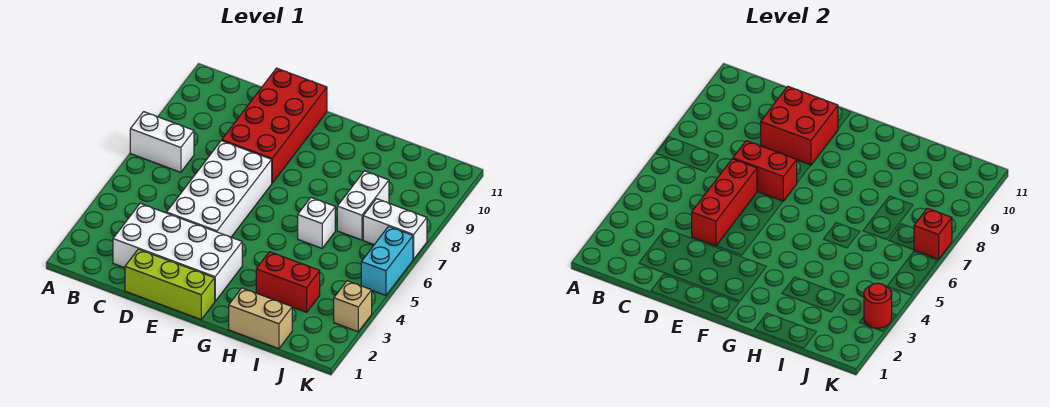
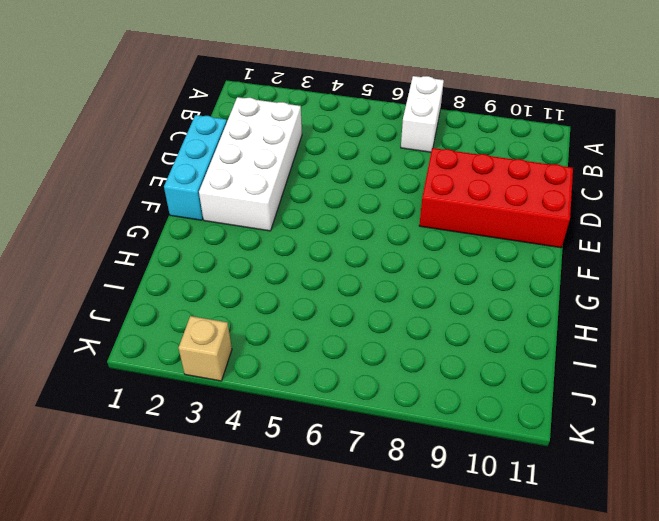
cyan brick D1:F1 level 1 -> lime brick D1:F1 level 1
none -> white brick D4:E7 level 1
none -> tan brick H1:I1 level 1
none -> red brick H3:I3 level 1

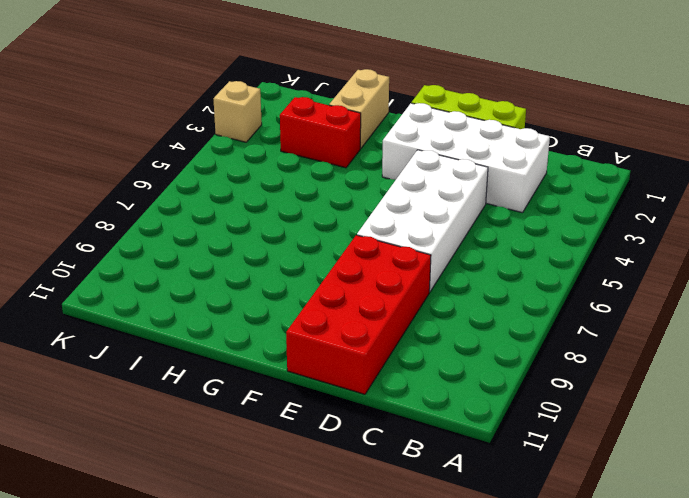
tan brick H1:H2 level 1 -> tan brick H1:I1 level 1
none -> white brick A7:B7 level 1
none -> white brick H6 level 1
none -> white brick I7:I8 level 1

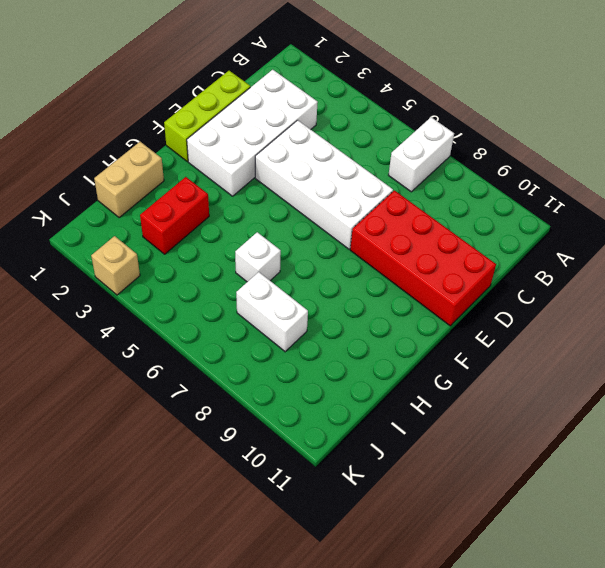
none -> white brick J7:K7 level 1
none -> cyan brick K5:K6 level 1
none -> red brick D4:D6 level 2

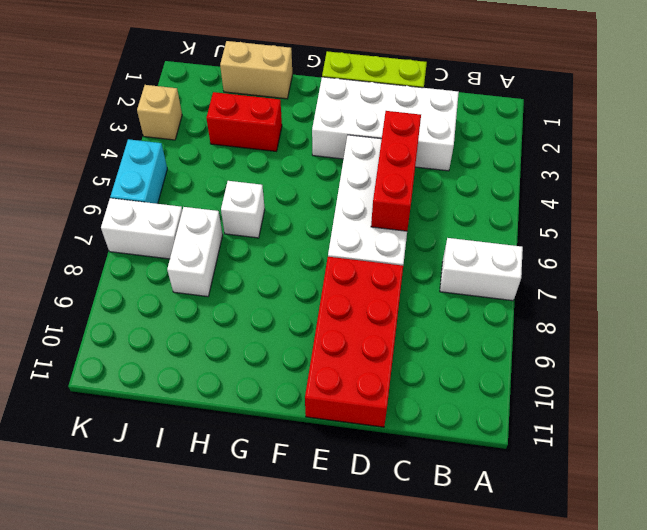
none -> red brick D7:E7 level 2
none -> red brick D9:E10 level 2
none -> red round brick K3 level 2

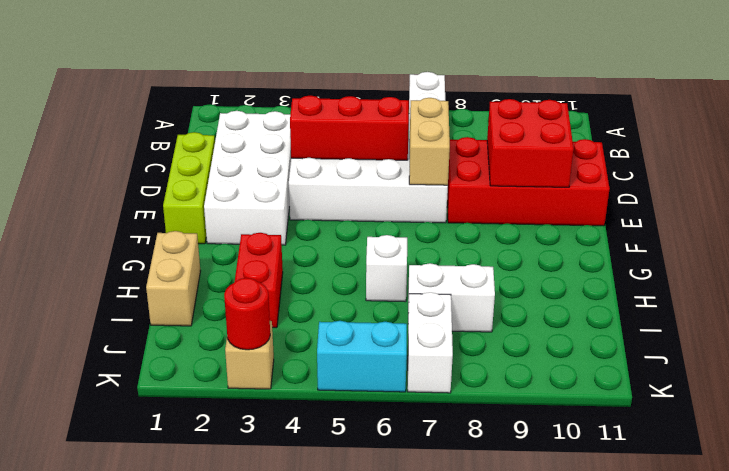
tan brick D7:E7 level 2 -> red brick D7:E7 level 2
none -> red brick K7 level 2

